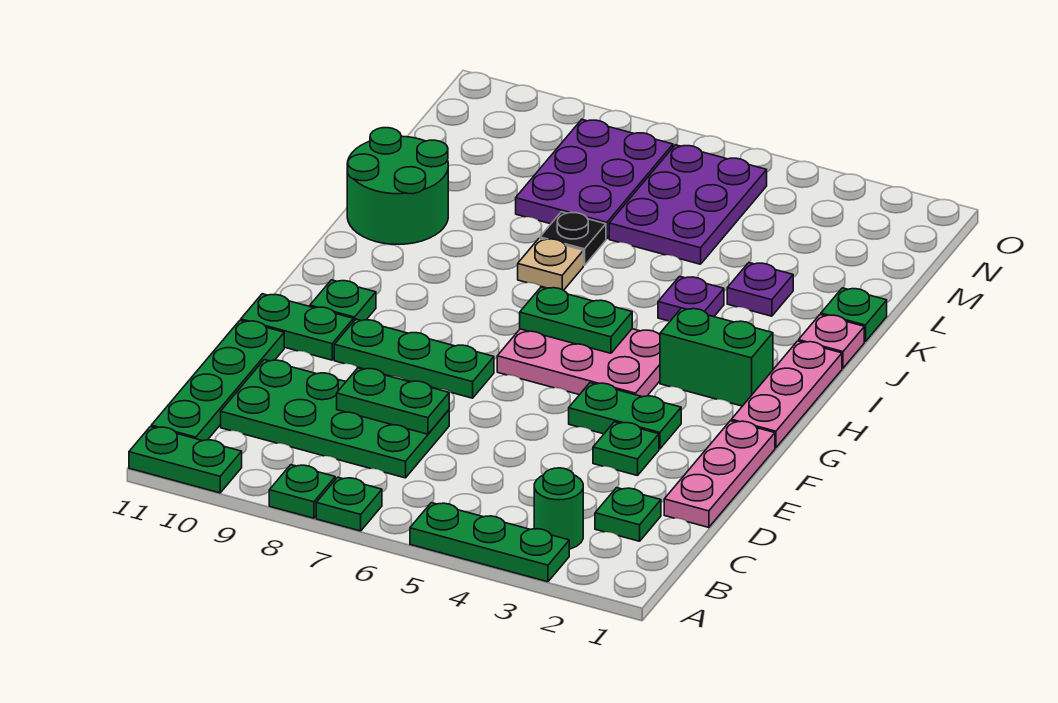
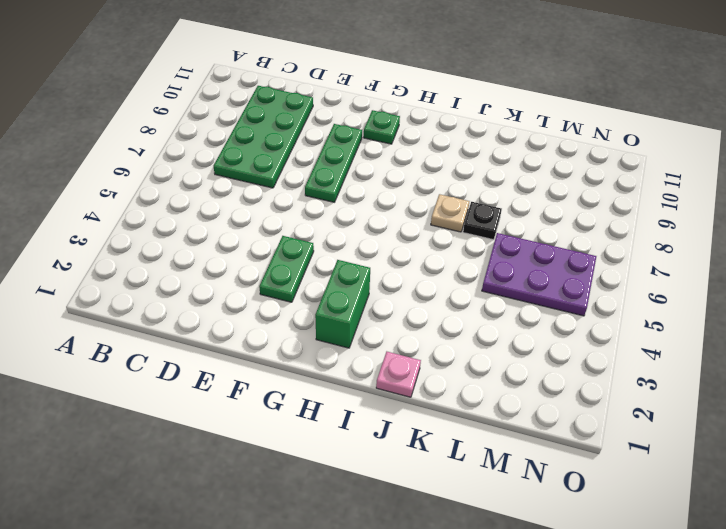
none -> green plate A3:A5 level 1
none -> green plate A7 level 1
none -> green plate A8 level 1

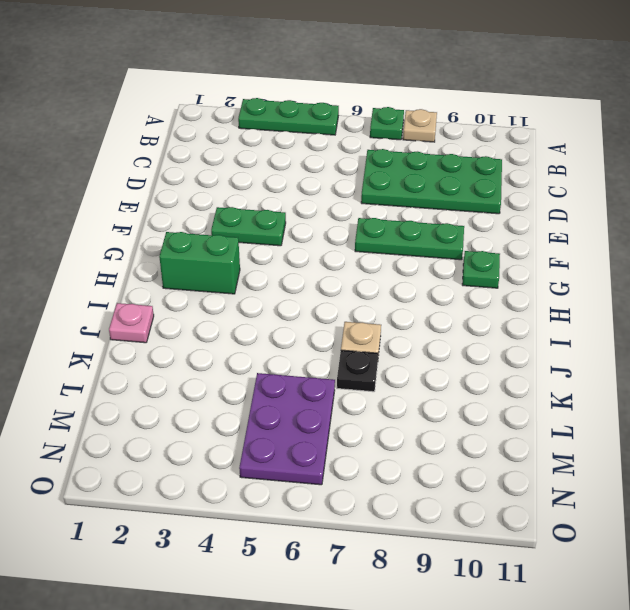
tan plate A8 level 1 -> green plate A8 level 1
none -> green plate A10:A11 level 1
none -> green round brick B3 level 1
none -> green plate B11:E11 level 1

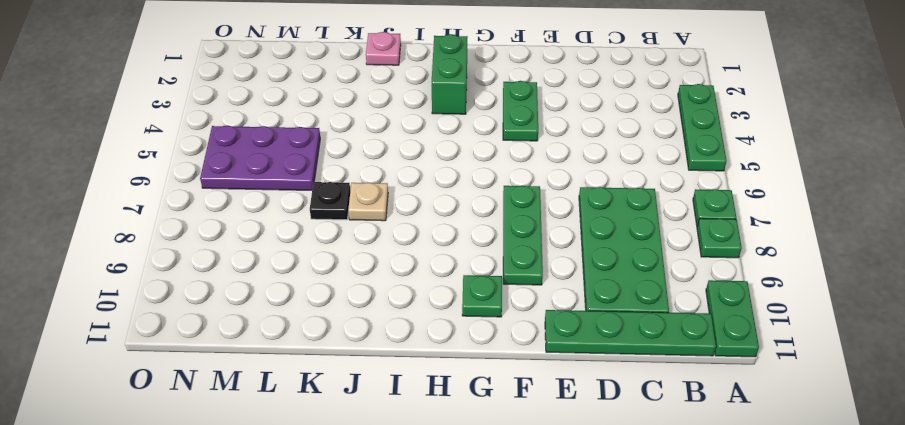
none -> green round brick B3 level 1
none -> green plate C2 level 1
none -> pink plate D1:F1 level 1

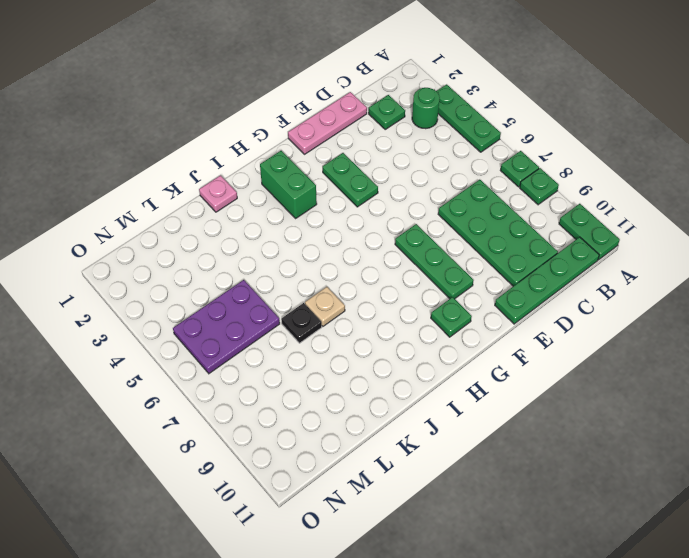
none -> green plate E3 level 1
none -> green plate F10:F11 level 1
none -> pink plate G1:I1 level 1

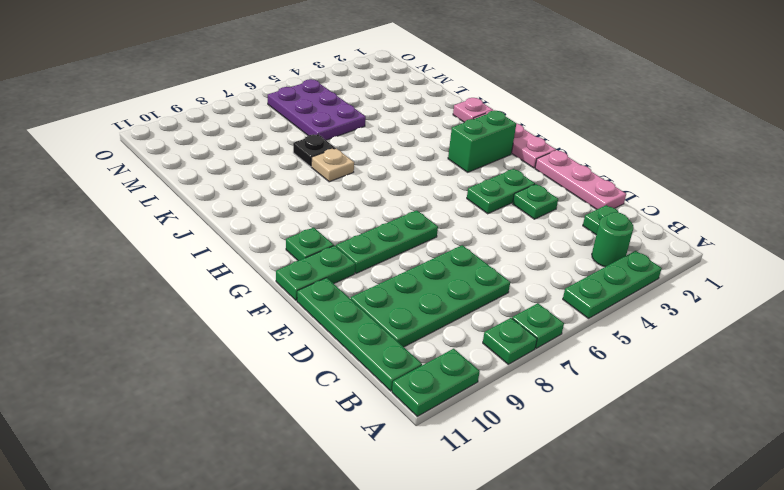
none -> pink plate G4:H6 level 1
none -> purple plate J4 level 1
none -> green round brick J10:K11 level 1

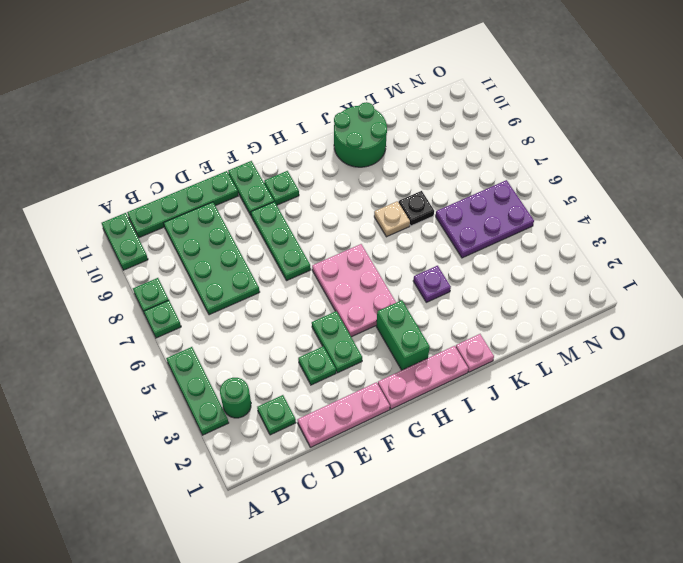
none -> green plate K1 level 1
none -> purple plate K3 level 1
none -> purple plate L7:N8 level 1

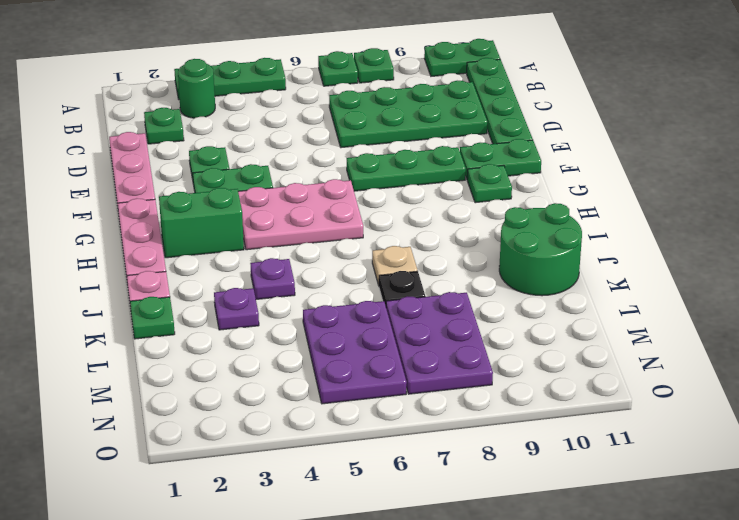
none -> green plate D7:D8 level 2
none -> green plate H5:H6 level 2

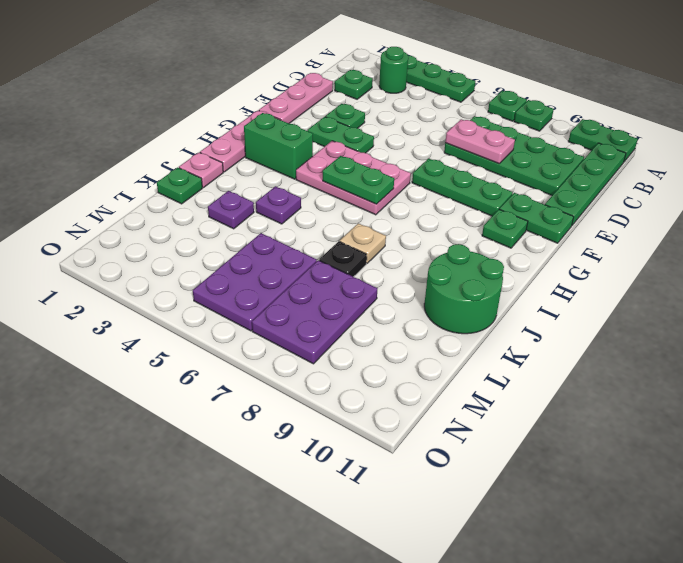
pink plate D7:D8 level 2 -> green plate D7:D8 level 2

